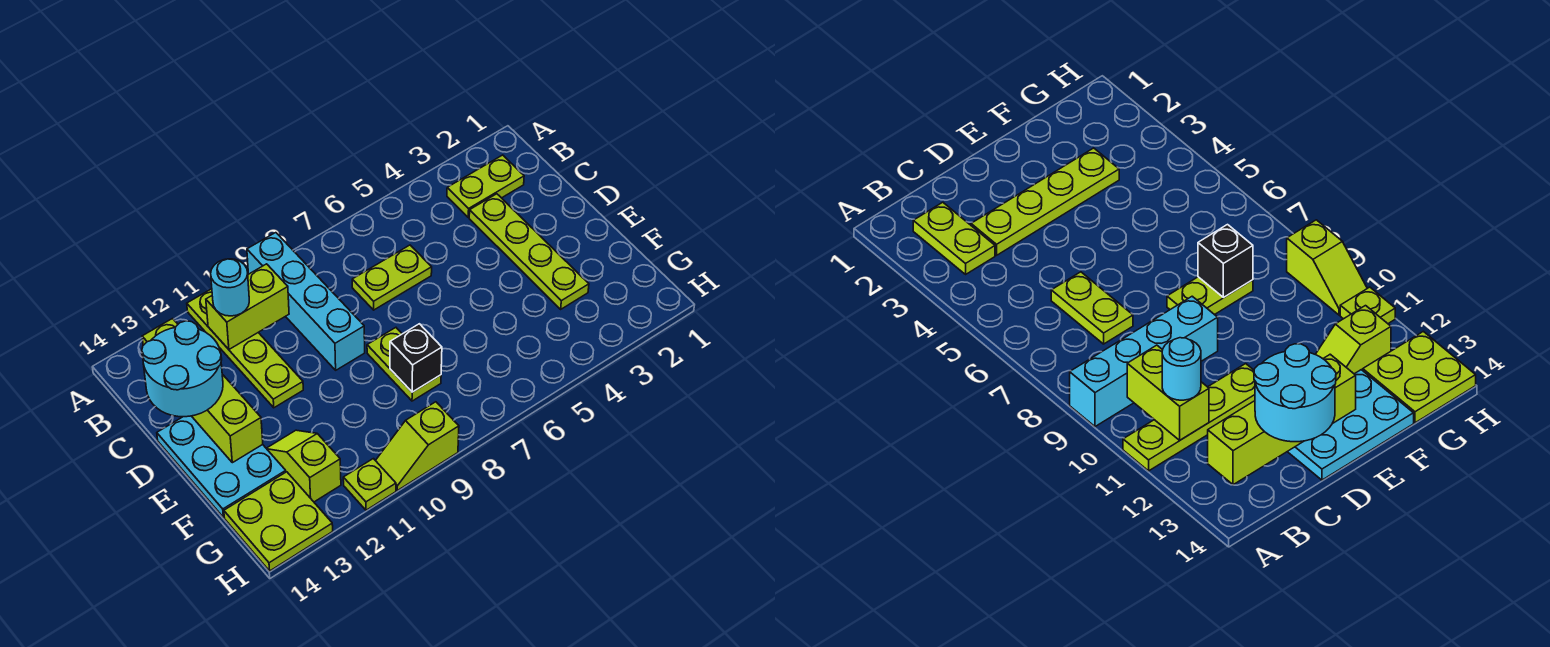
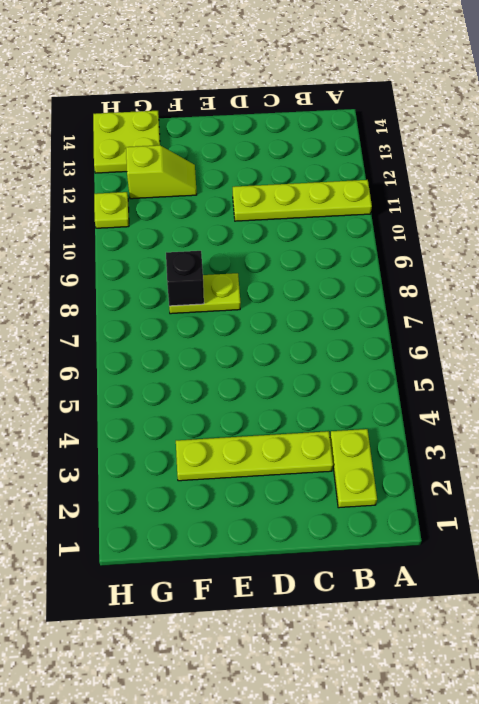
none -> cyan brick A9:D9 level 1
none -> lime plate C6:C7 level 1
none -> cyan plate D13:F14 level 1

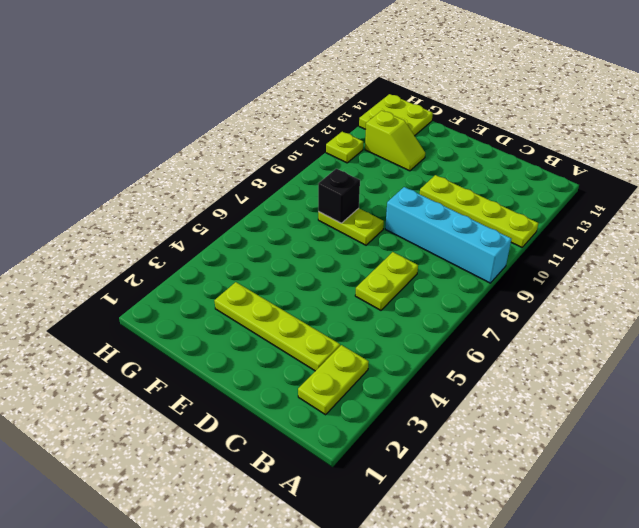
none -> cyan plate D13:F14 level 1
none -> lime slope H9:H10 level 1 top 9
none -> lime brick B10:B11 level 2

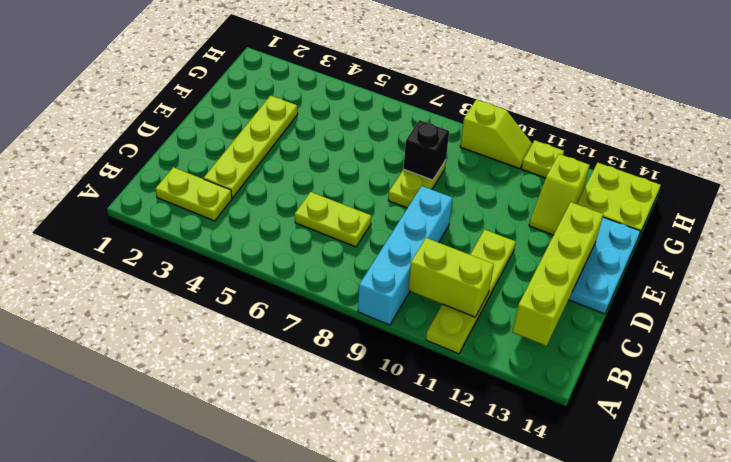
none -> cyan round brick B11 level 3
none -> cyan round brick C13:D14 level 3

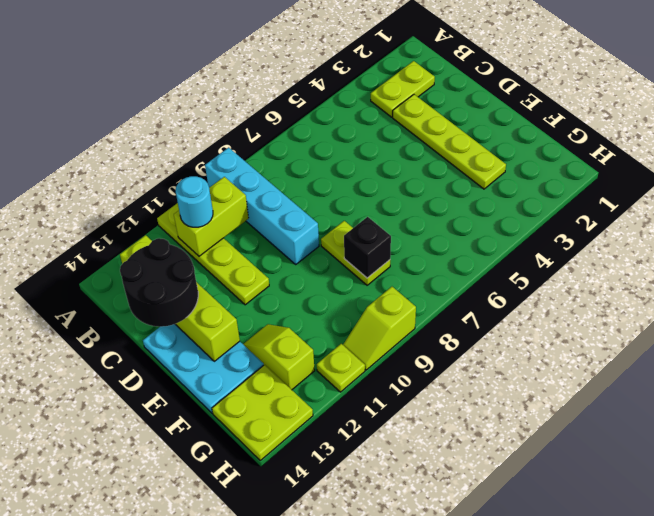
black round brick C13:D14 level 3 -> cyan round brick C13:D14 level 3
none -> lime plate C6:C7 level 1

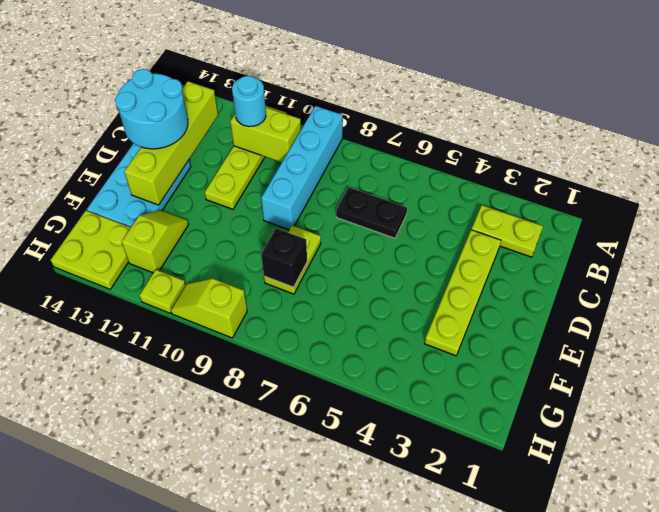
black plate C6:C7 level 1 -> lime plate C6:C7 level 1

